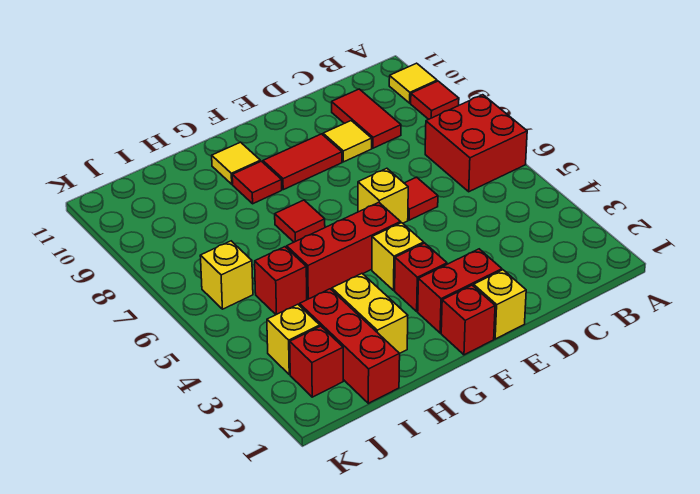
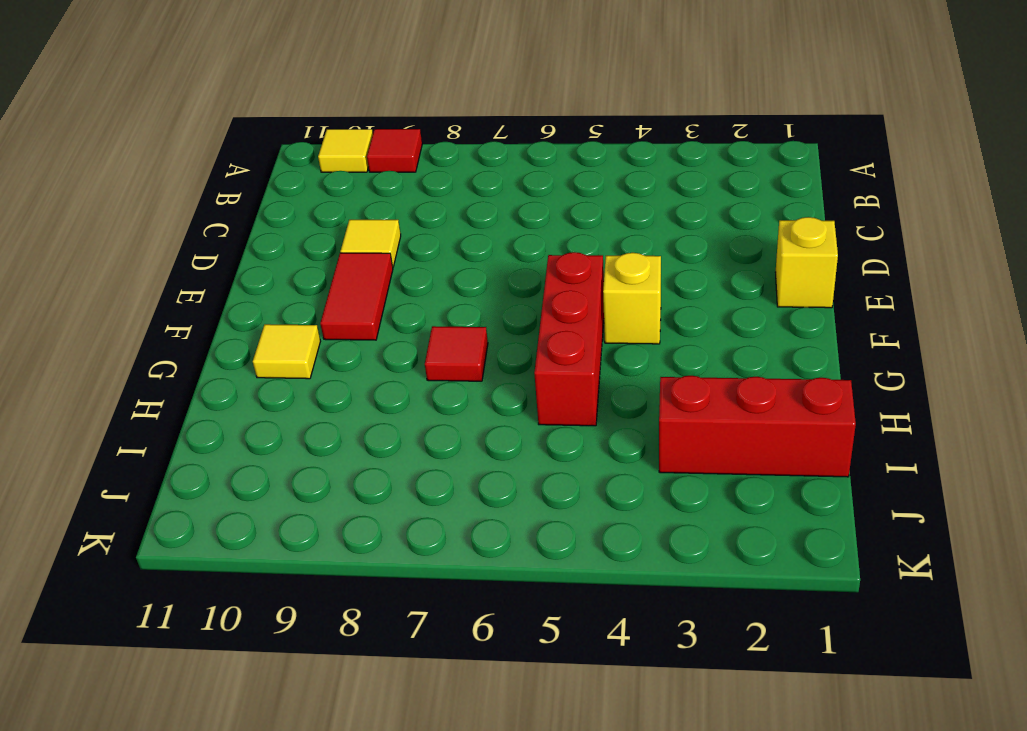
none -> red brick A6:B7 level 1
none -> red tile C9:C10 level 1
none -> red tile D6 level 1

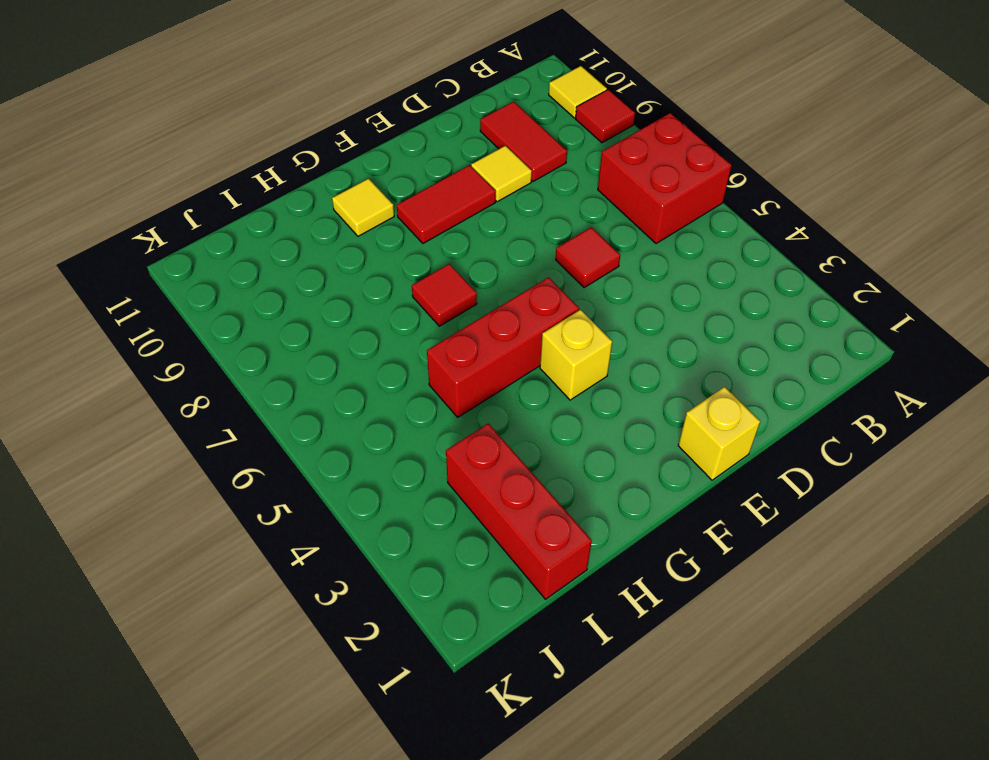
none -> red brick E2:F2 level 1
none -> yellow brick E6 level 1
none -> red brick F1 level 1

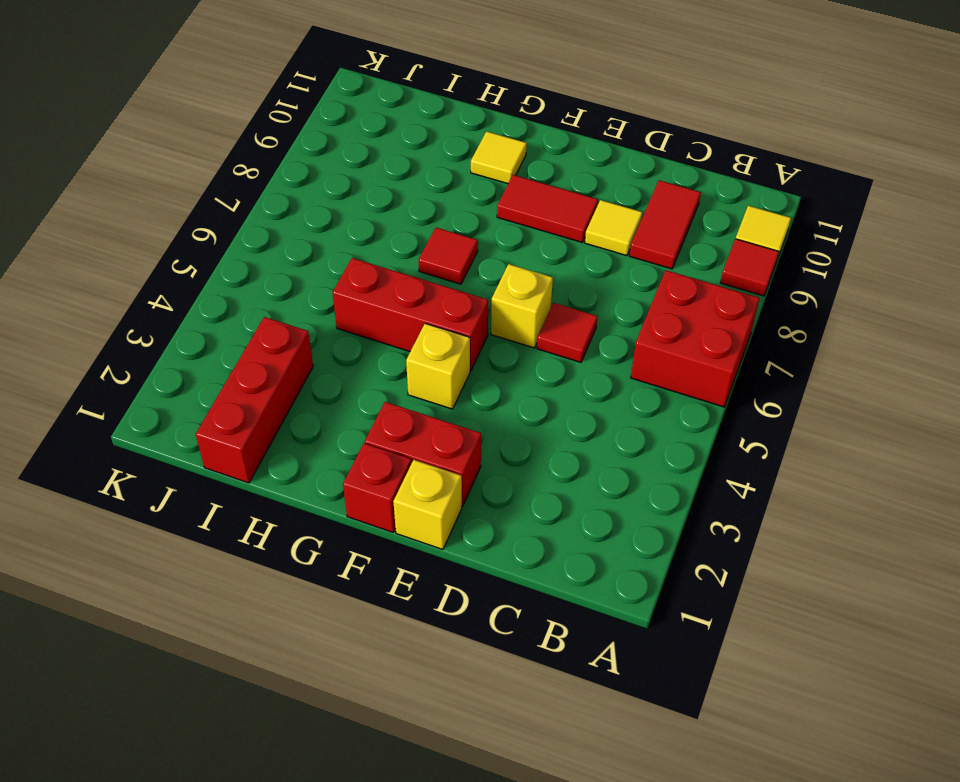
none -> red brick F3 level 1
none -> red tile G9 level 1
none -> yellow brick H2:H3 level 1

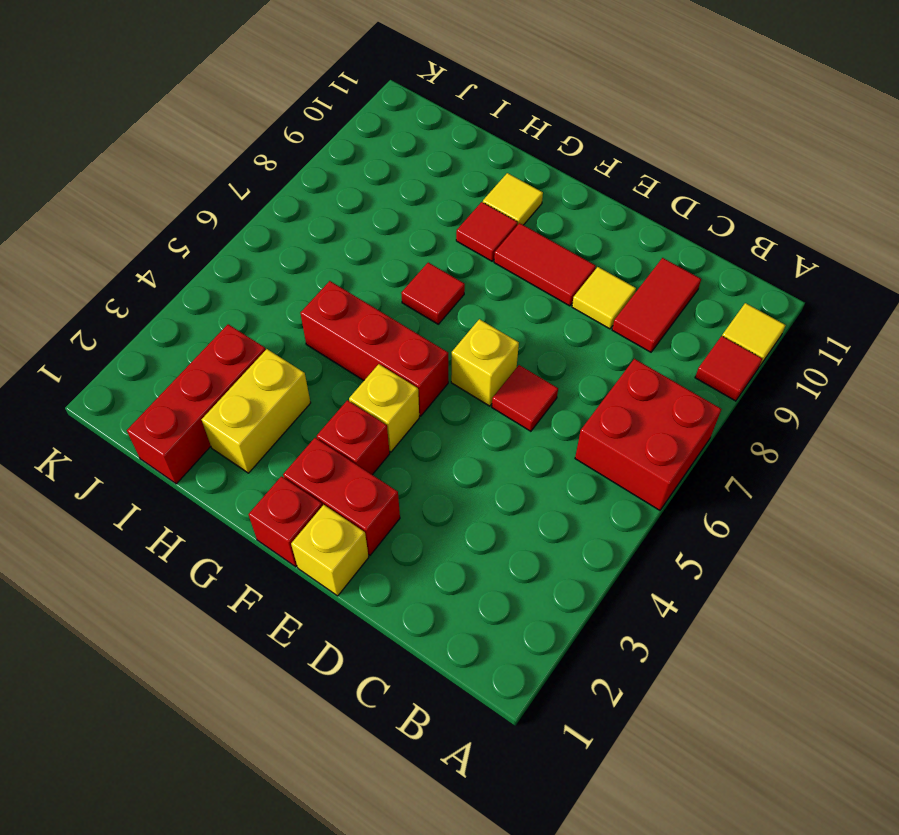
none -> red brick I5 level 1
none -> red brick J2 level 1
none -> yellow brick J3 level 1

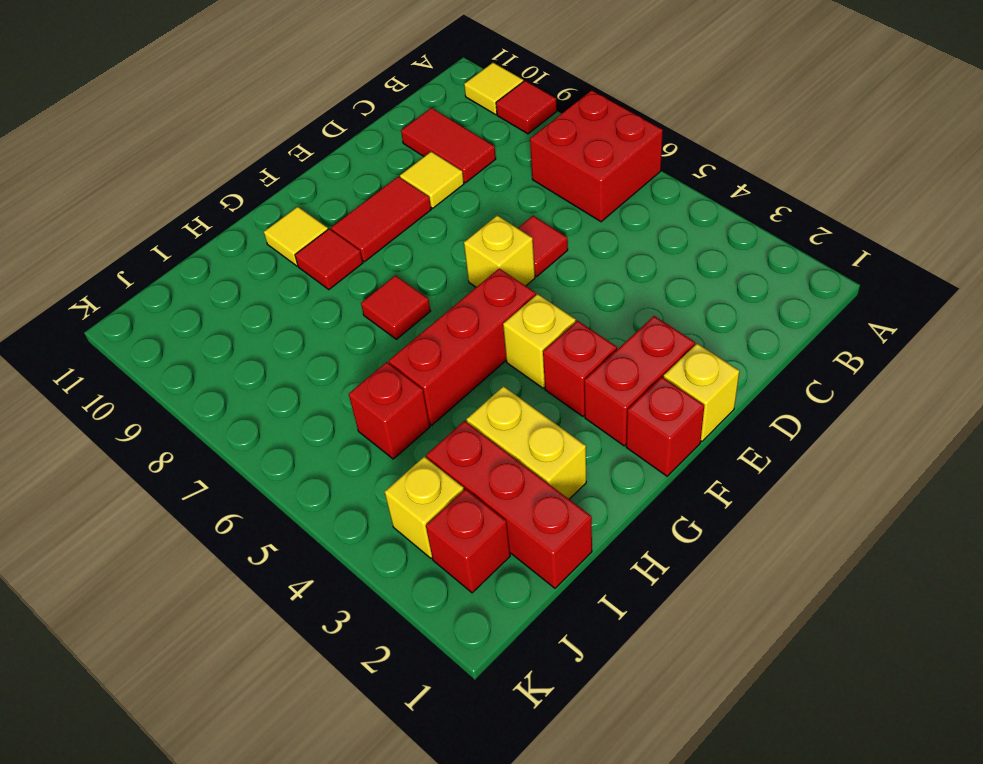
none -> yellow brick J6 level 1

